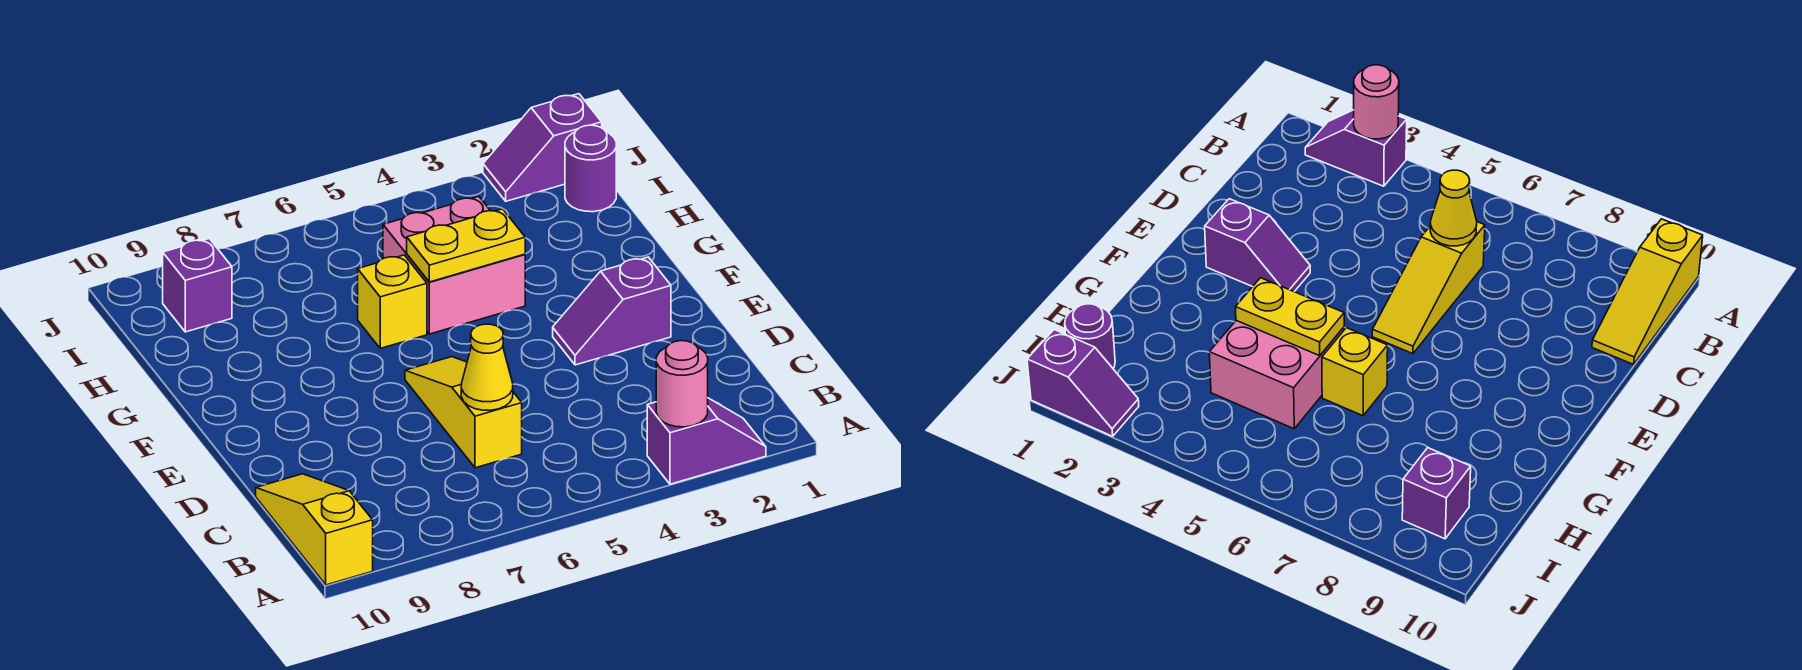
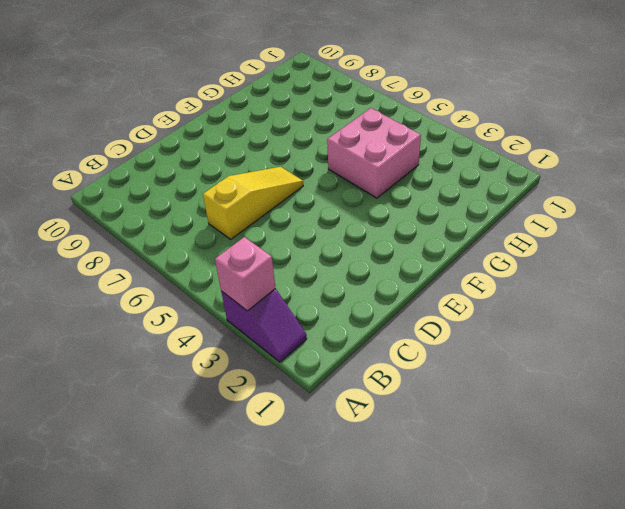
pink brick A3 level 2 -> pink round brick A3 level 2
none -> yellow slope A10:C10 level 1 top A
none -> purple slope E2:E3 level 1 top 2
none -> yellow brick G6 level 1

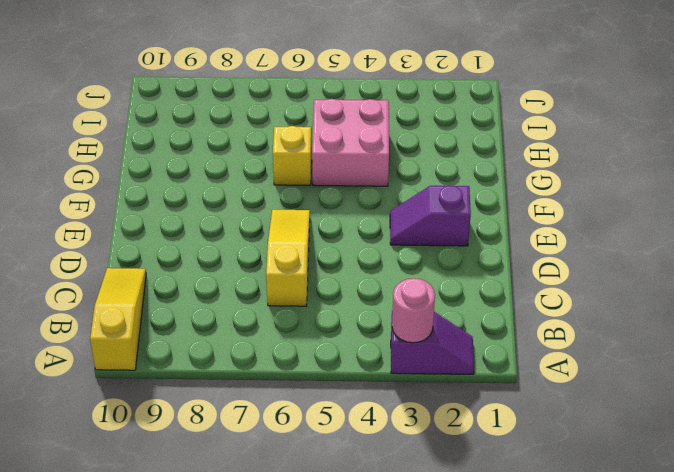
none -> purple round brick I1 level 1
none -> purple brick I9 level 1
none -> purple slope J1:J2 level 1 top 1

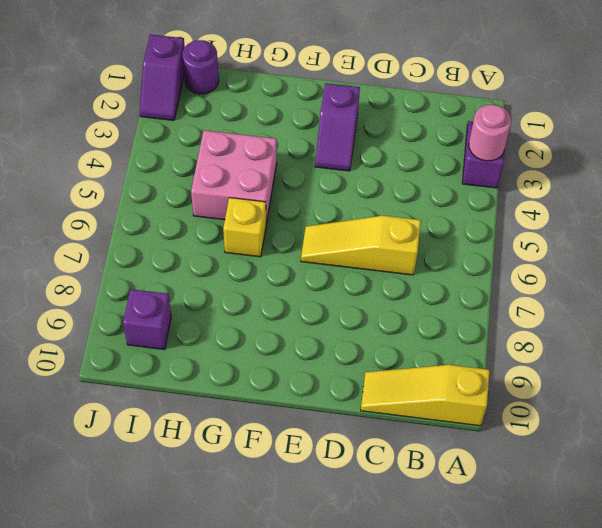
none -> yellow cone C6 level 2
none -> yellow plate G4:G5 level 2

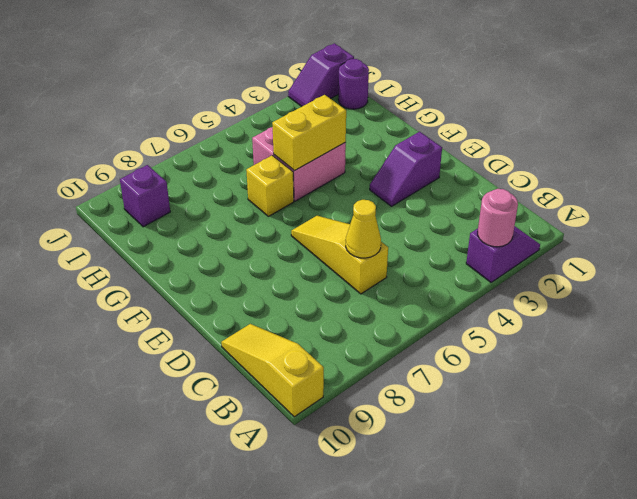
yellow brick G4:G5 level 2 -> yellow plate G4:G5 level 2

